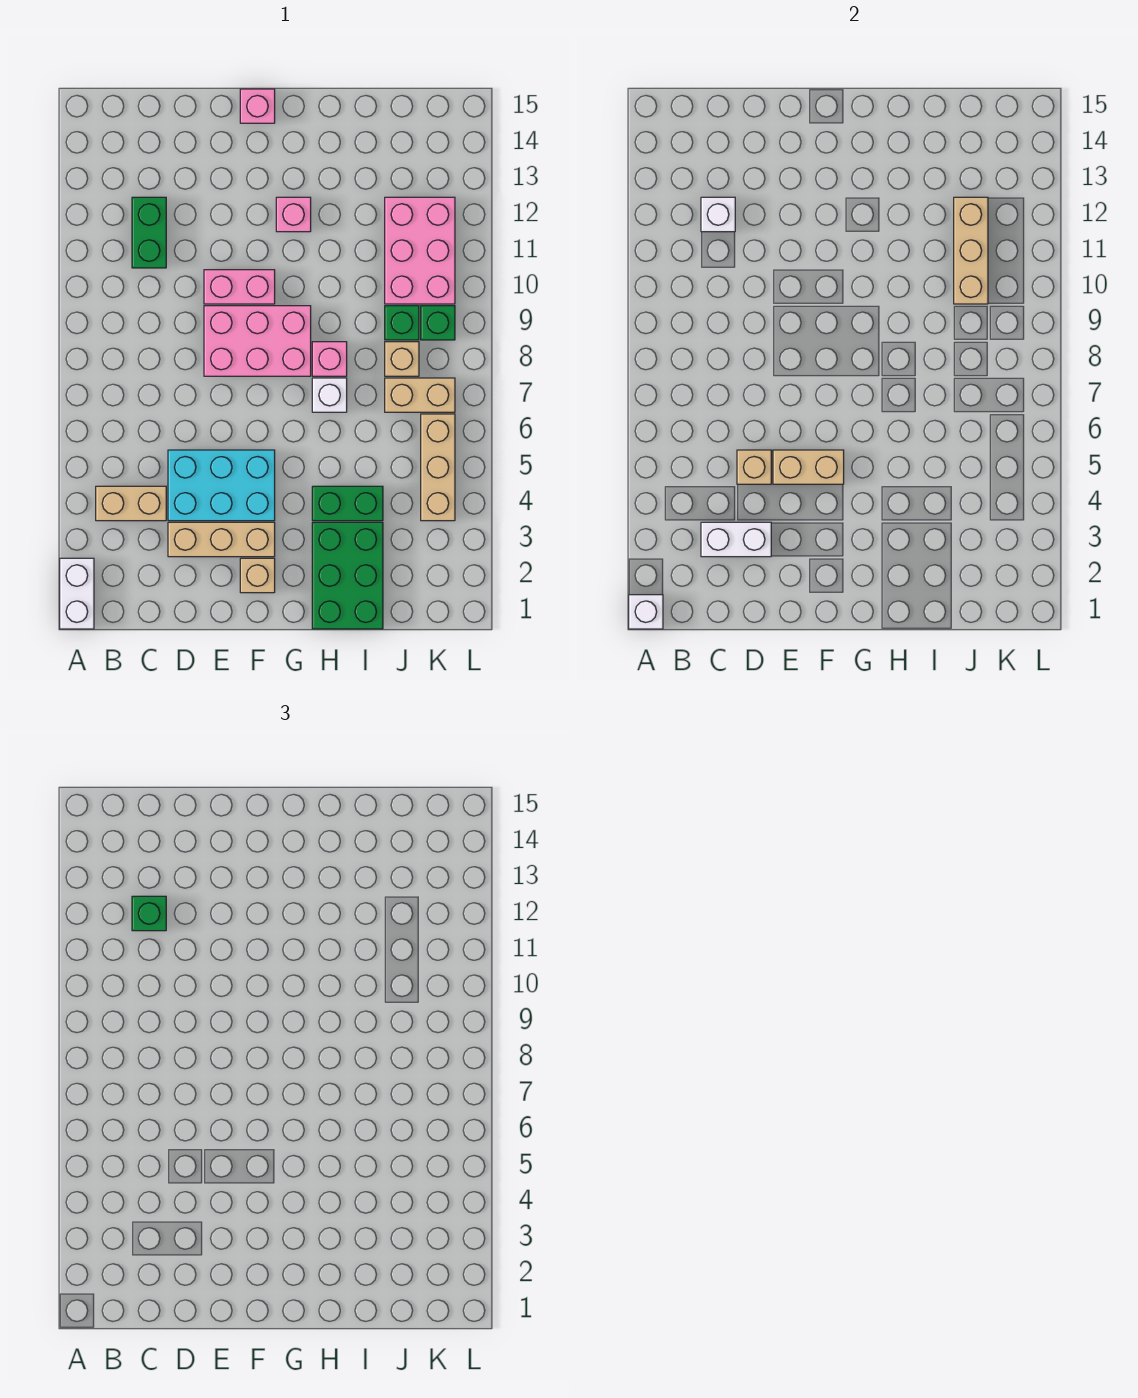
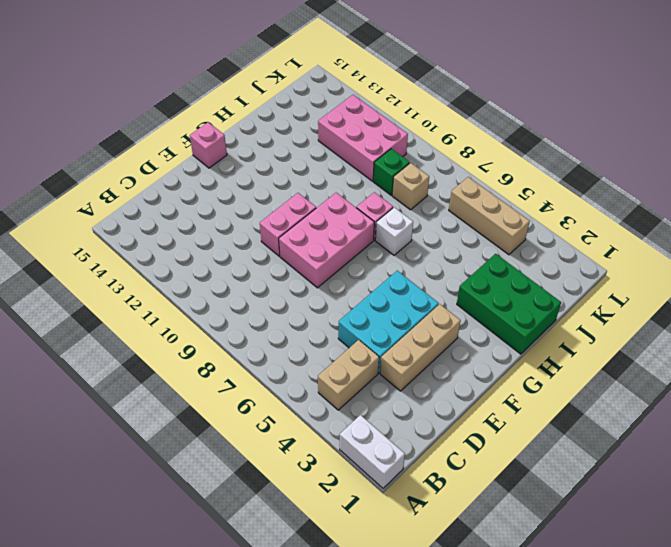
none -> green brick C11:C12 level 1
none -> tan brick F2 level 1
none -> pink brick G12 level 1

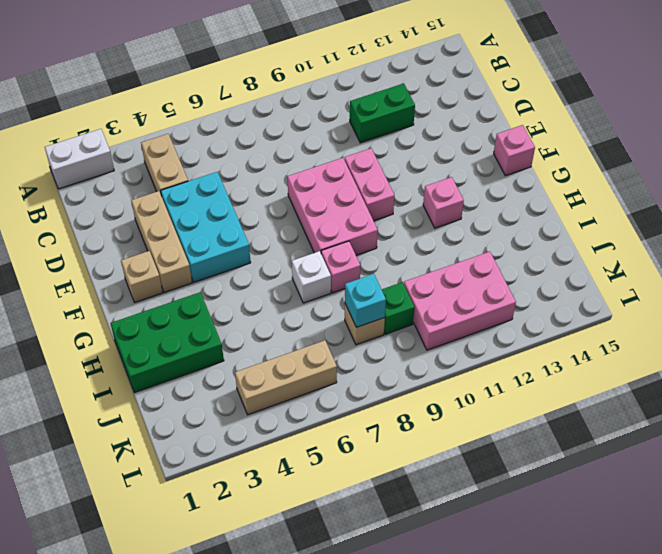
cyan brick J8 level 2 -> none
none -> green brick H4:I4 level 1
none -> tan brick J7:K7 level 1
none -> green brick K9 level 1

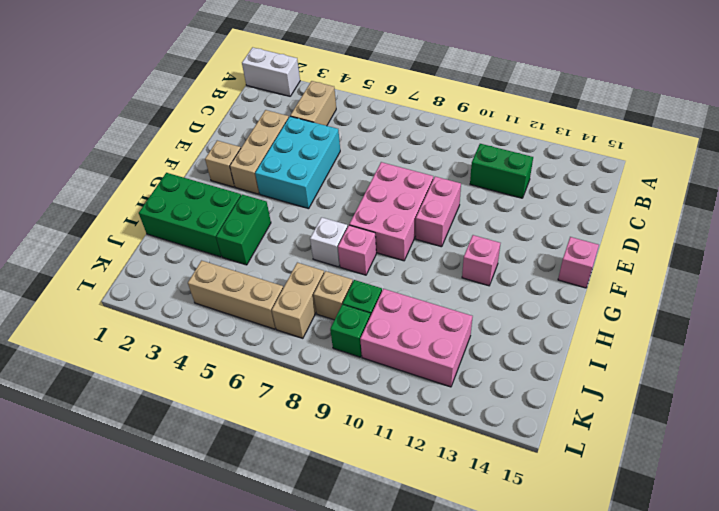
none -> white brick A1 level 2
none -> white brick C3:D3 level 2
none -> white brick C12 level 2

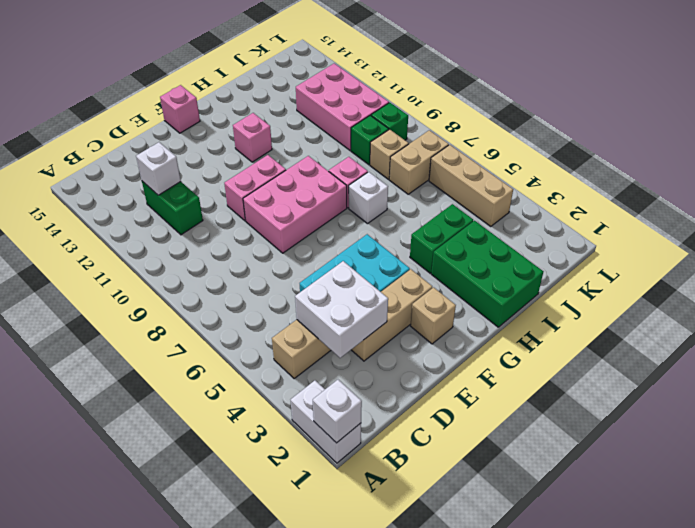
white brick C3:D4 level 2 -> white brick C3:D3 level 2
none -> tan brick D5 level 2
none -> tan brick E5:F5 level 2
none -> tan brick J10:J12 level 2

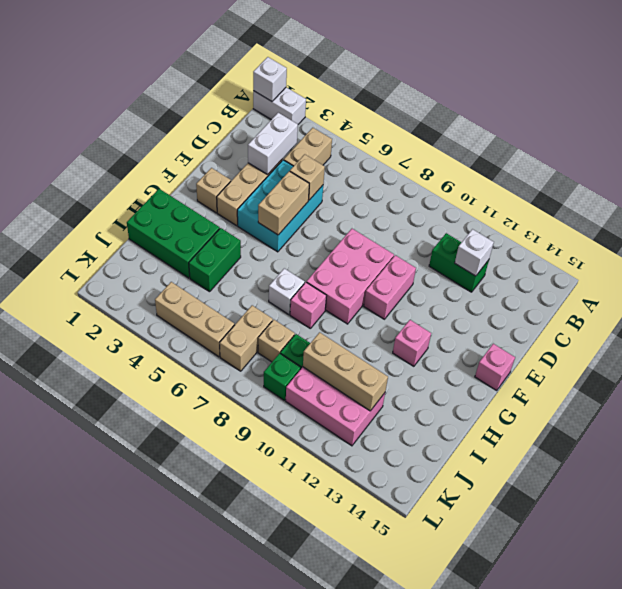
none -> green brick C12 level 3

